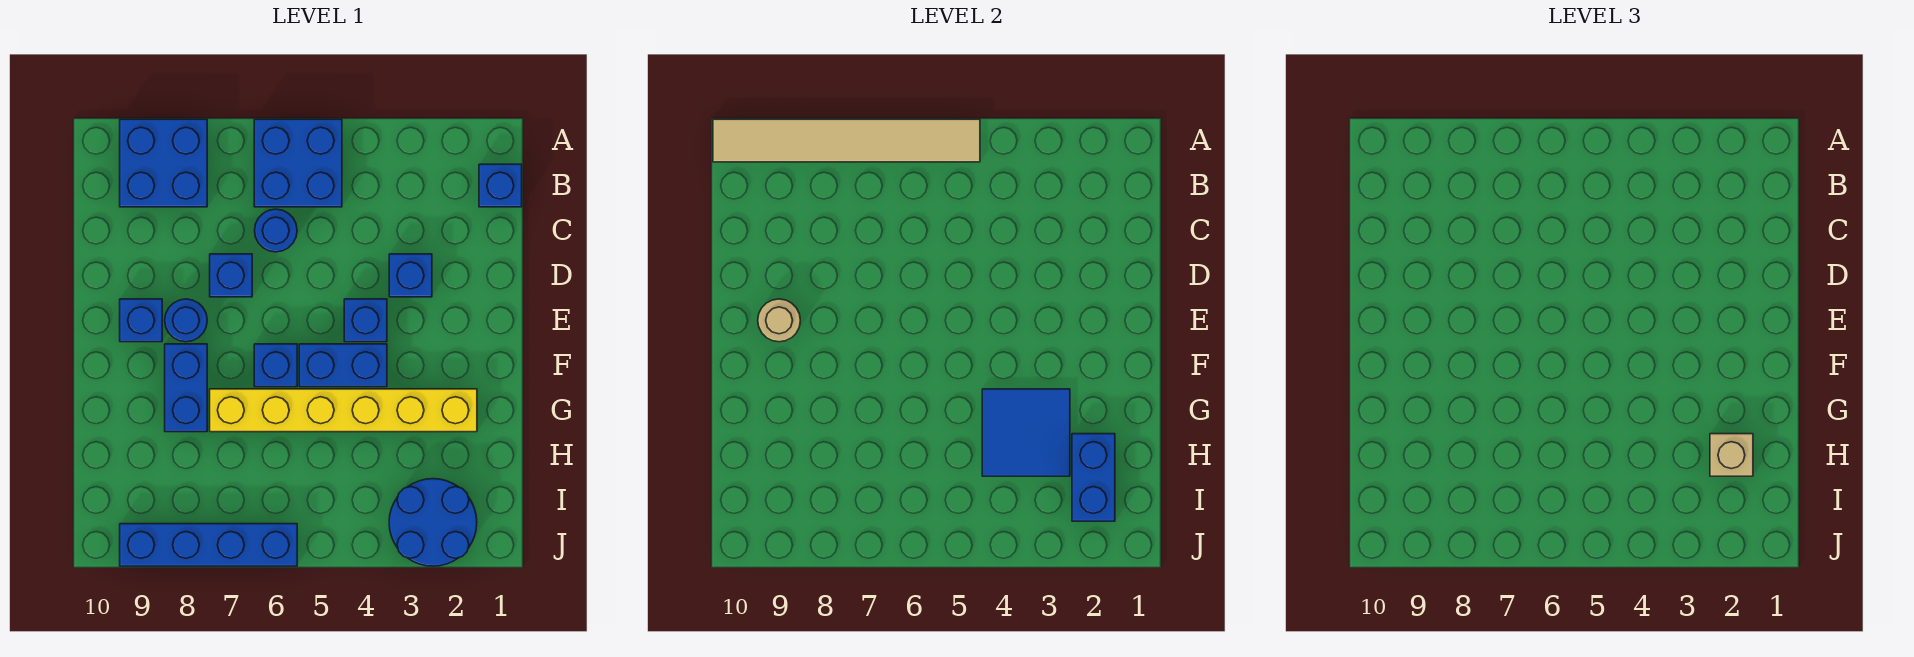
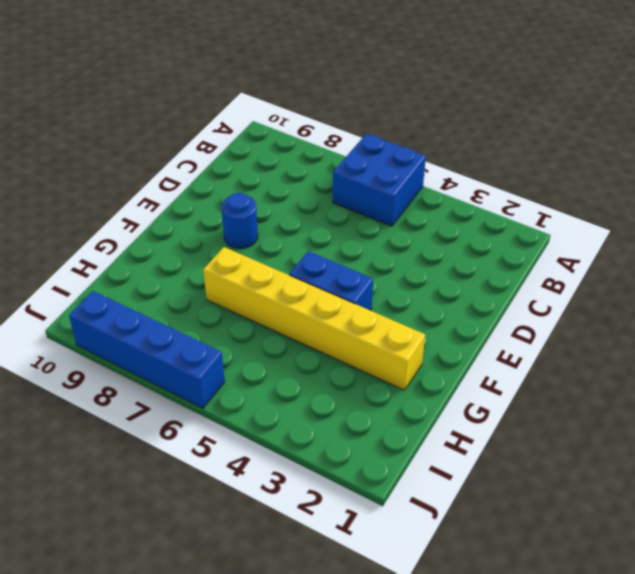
none -> blue brick A8:B9 level 1
none -> blue brick B1 level 1
none -> blue round brick C6 level 1

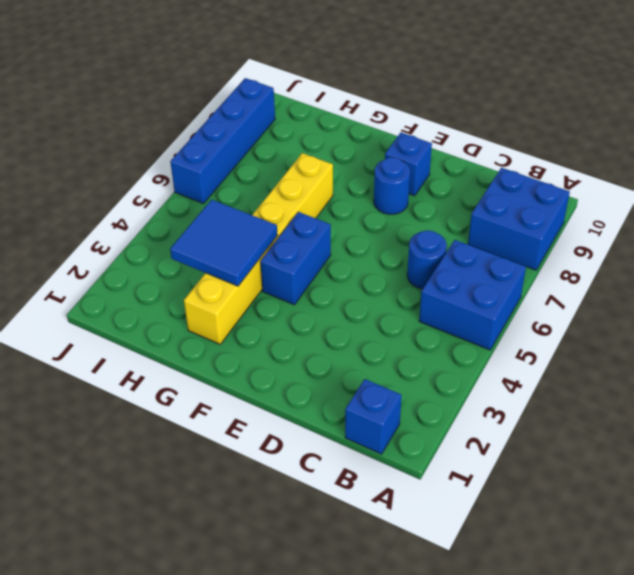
none -> blue brick D3 level 1
none -> blue brick D7 level 1
none -> blue brick E4 level 1

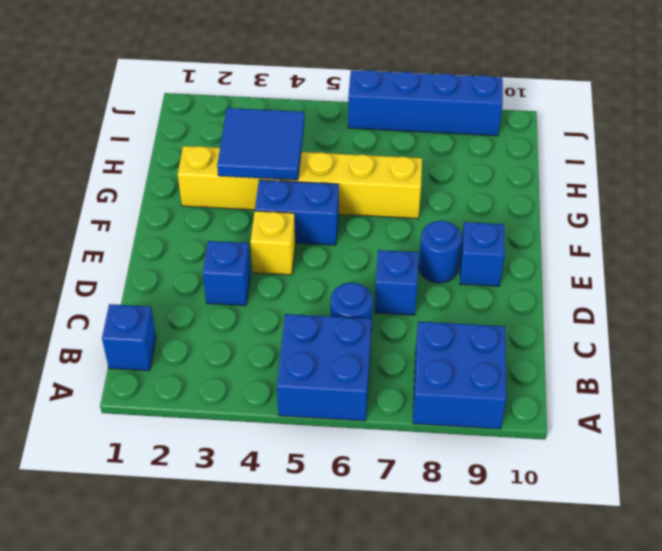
yellow brick E4 level 1 -> blue brick E4 level 1
none -> blue brick F6 level 1
none -> blue brick F8:G8 level 1
none -> blue round brick I2:J3 level 1

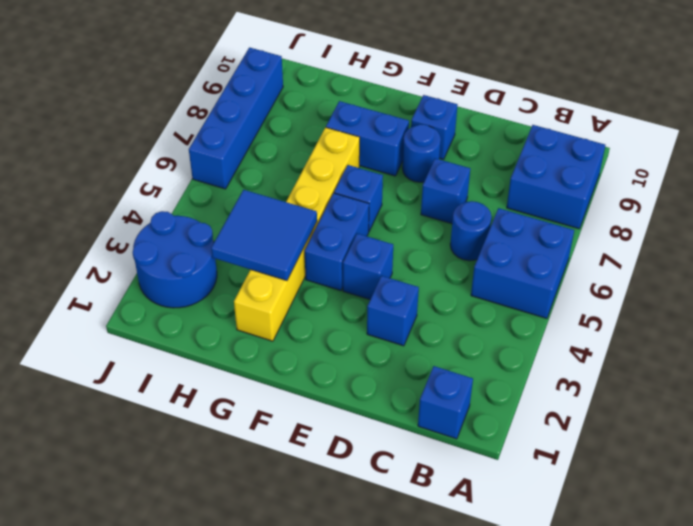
none -> tan tile A5:A10 level 2
none -> tan round brick E9 level 2
none -> blue brick H2:I2 level 2

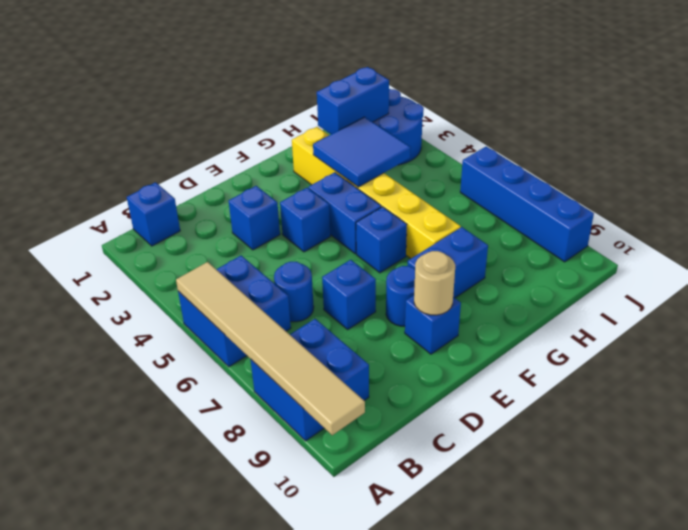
none -> tan brick H2 level 3

